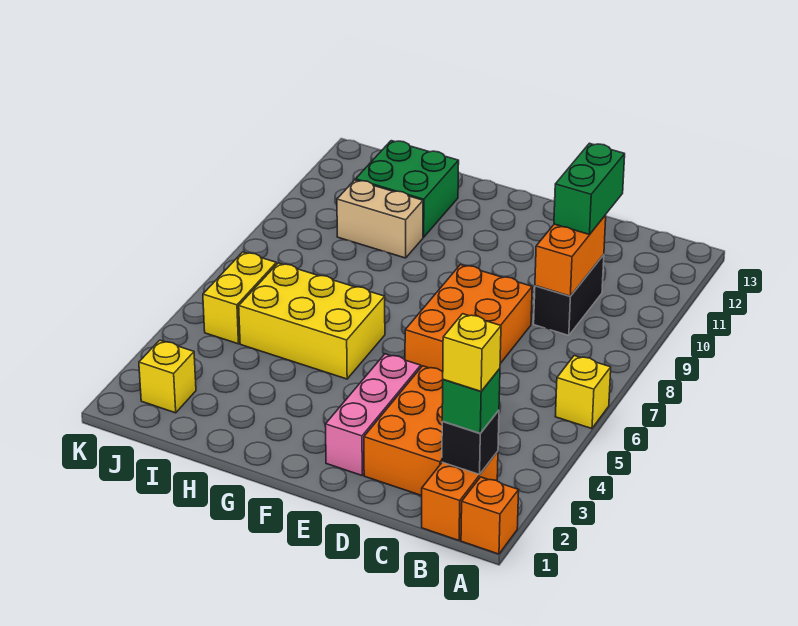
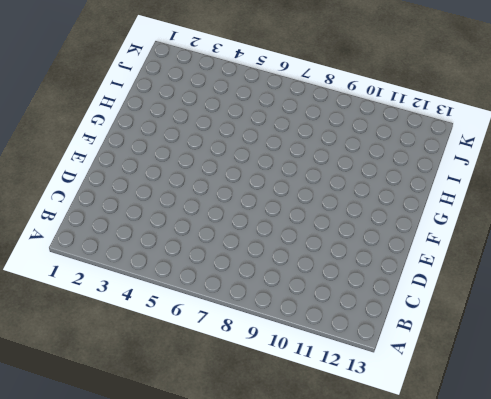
none -> orange brick A1 level 1
none -> yellow brick A6 level 1
none -> orange brick B1:B2 level 1

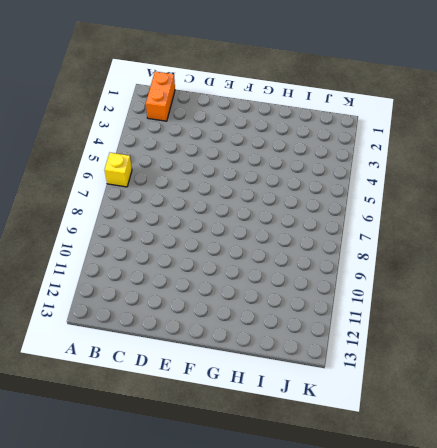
none -> orange brick A1 level 1
none -> orange brick C2:D4 level 1
none -> black brick C9:C10 level 1

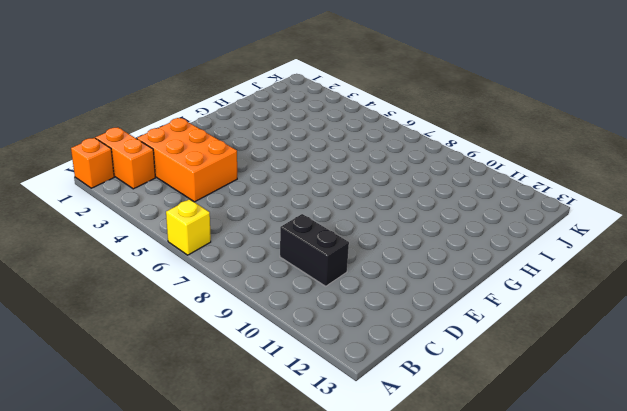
none -> orange brick D6:E8 level 1
none -> pink brick E2:E4 level 1
none -> yellow brick G5:I6 level 1

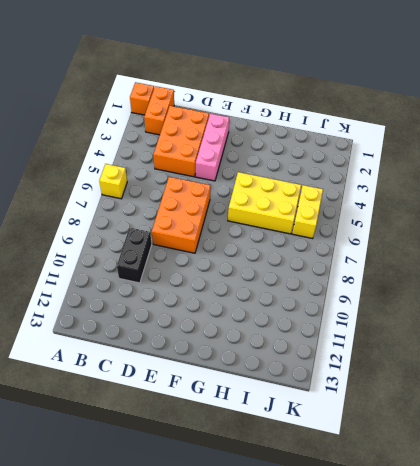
none -> tan brick H10:I10 level 1
none -> green brick H11:I12 level 1
none -> yellow brick J2 level 1

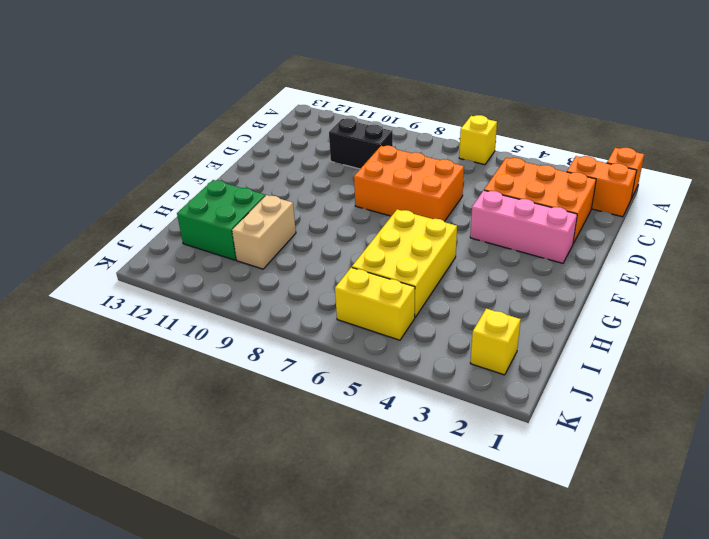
none -> black brick B2 level 2
none -> orange brick C9:C10 level 2
none -> green brick B2 level 3

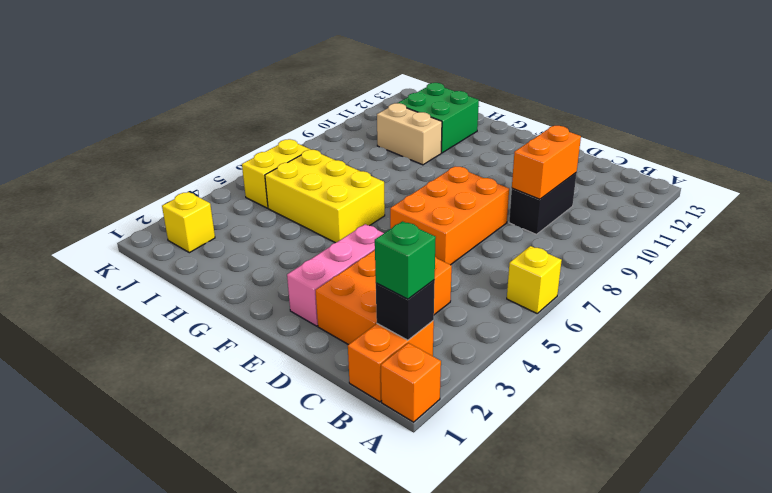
none -> green brick C10:C11 level 3
none -> yellow brick B2 level 4

